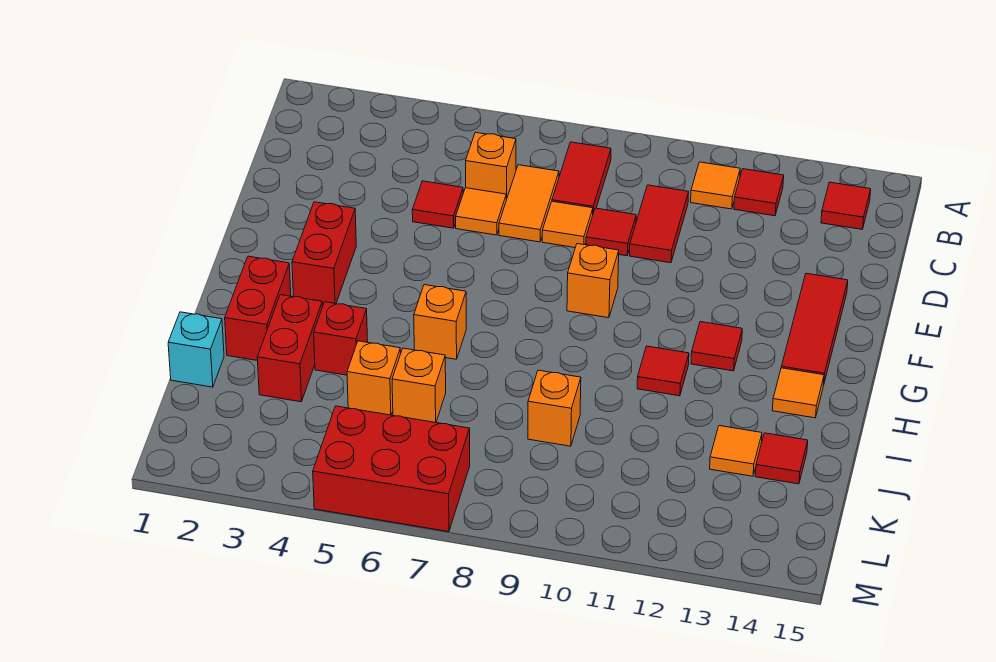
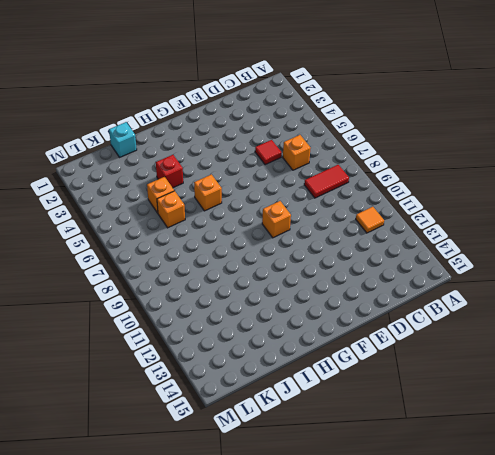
none -> red tile B12 level 1
none -> red tile B14 level 1
none -> orange tile C7:D7 level 1

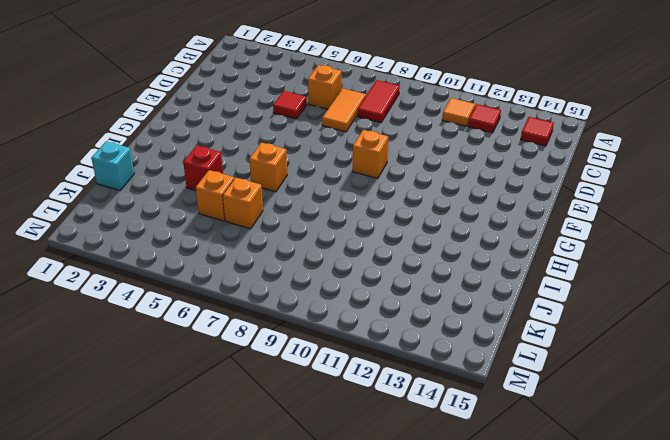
none -> red tile C10:D10 level 1
none -> orange tile D6 level 1
none -> orange tile D8 level 1

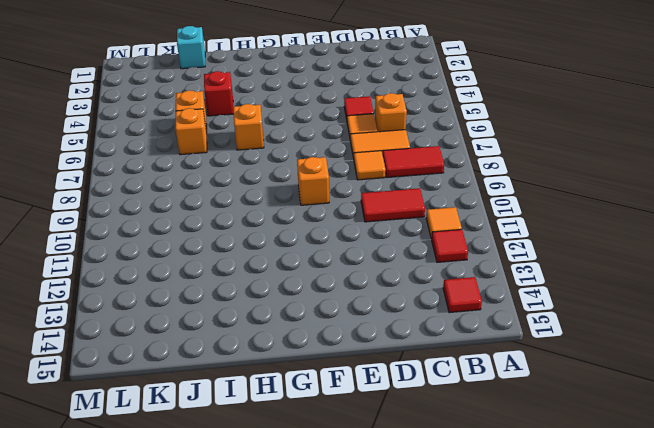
none -> red tile D9 level 1
none -> red tile E14:G14 level 1
none -> red brick F3:G3 level 1

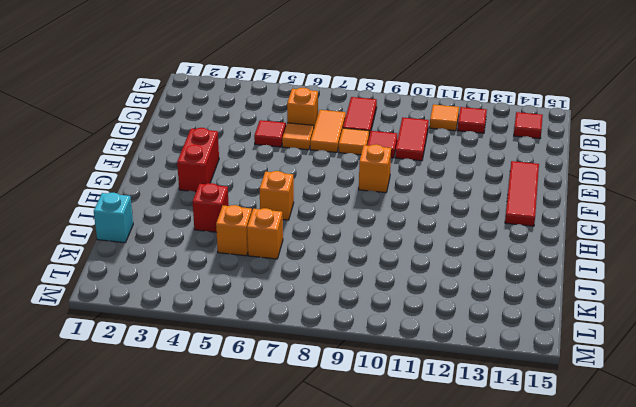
none -> red tile G12 level 1
none -> red brick H2:I2 level 1
none -> red tile H11 level 1

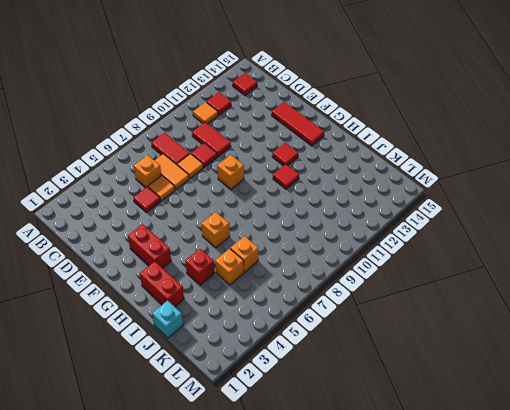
none -> orange tile H14 level 1
none -> red brick I3:J3 level 1
none -> orange brick J9 level 1

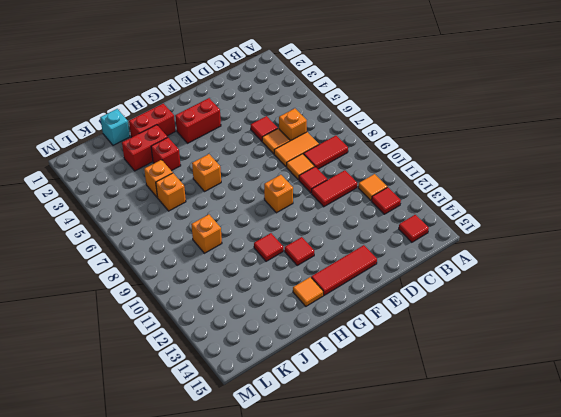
none -> orange tile J13 level 1
none -> red tile J14 level 1
none -> red brick L5:M7 level 1

